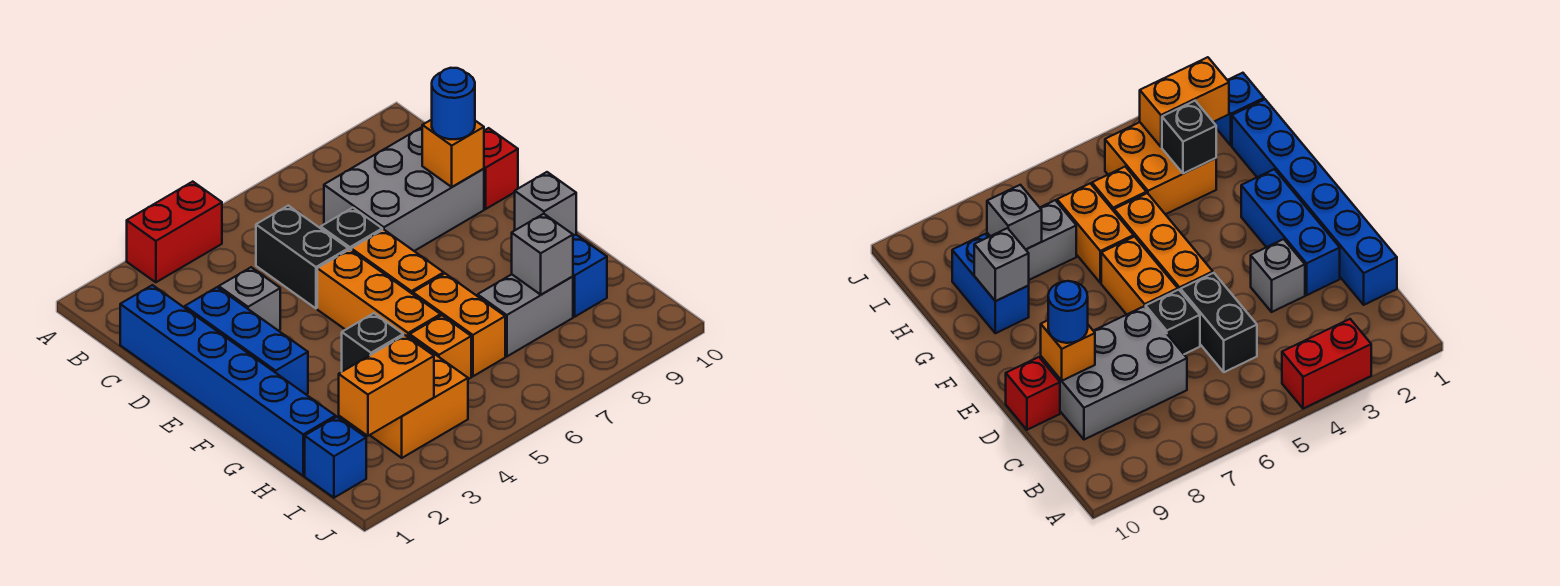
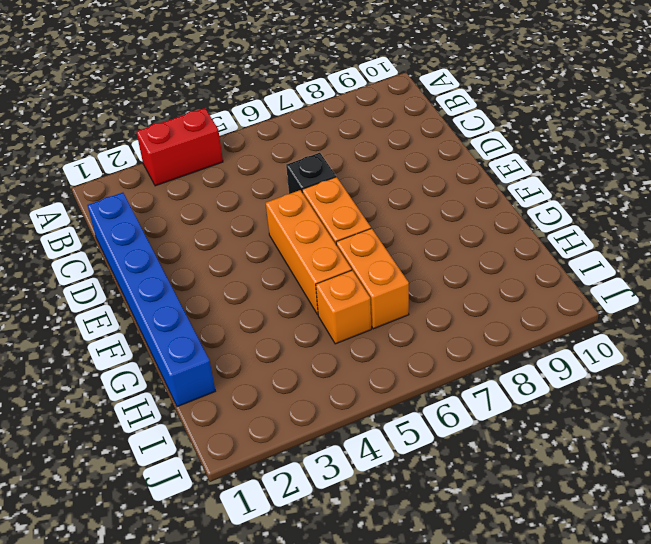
none -> black brick C5:D5 level 1
none -> grey brick C7:D9 level 1
none -> blue brick D2:F2 level 1

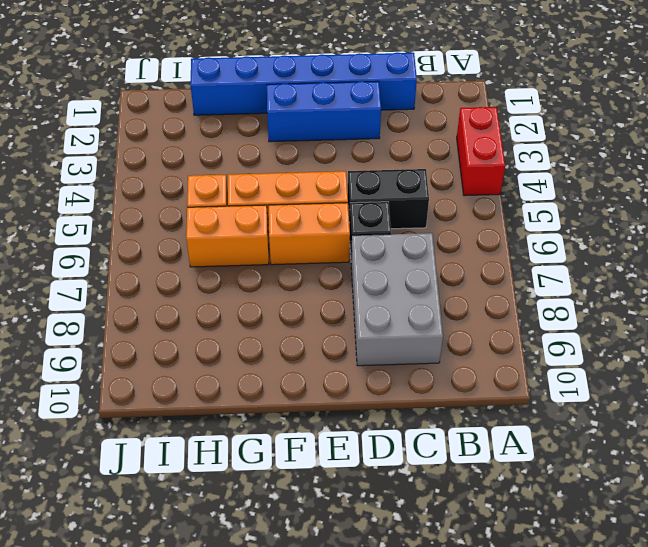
none -> grey brick D3 level 1
none -> red brick D10 level 1
none -> blue brick G9:H9 level 1

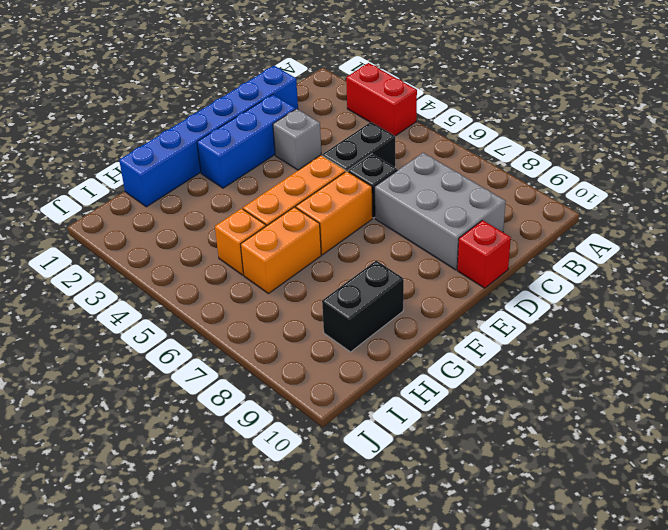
black brick G9:H9 level 1 -> blue brick G9:H9 level 1
none -> orange brick H3:I4 level 1
none -> grey brick H7:H8 level 1
none -> blue brick I1 level 1

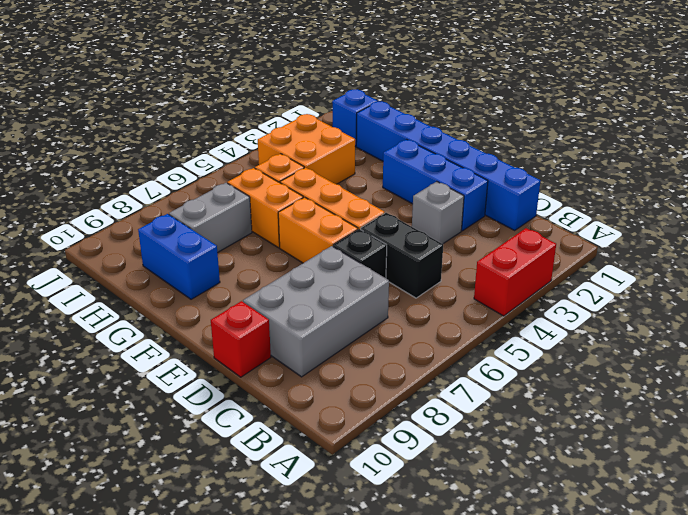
none -> orange brick D9 level 2
none -> grey brick G9 level 2
none -> black brick H3 level 2

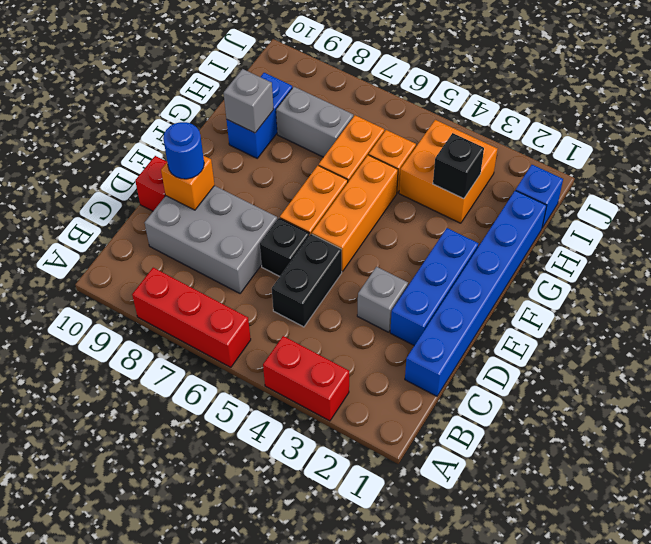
red brick A6:A8 level 1 -> none
none -> grey brick H8 level 2
none -> orange brick I2:I3 level 2

